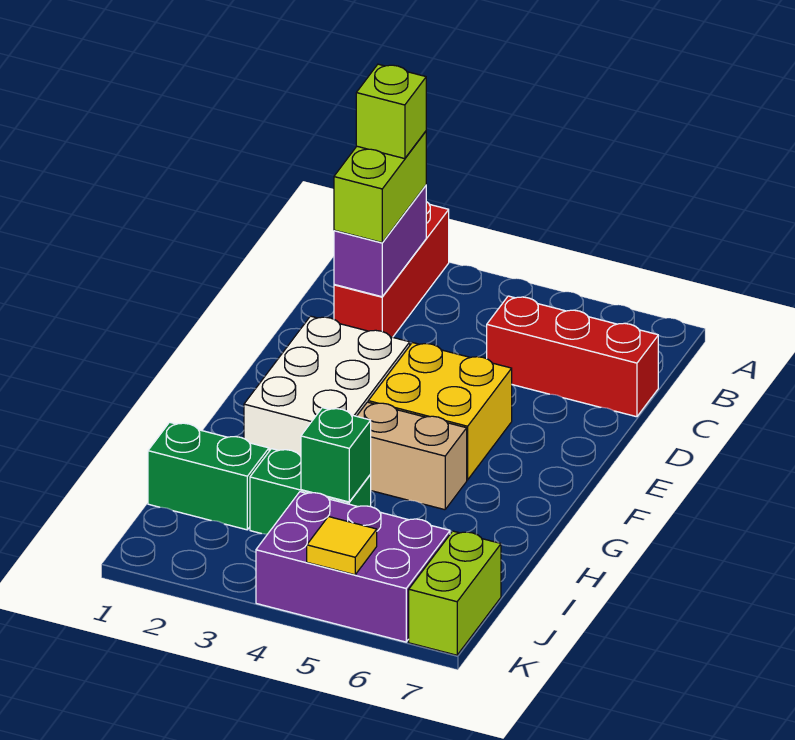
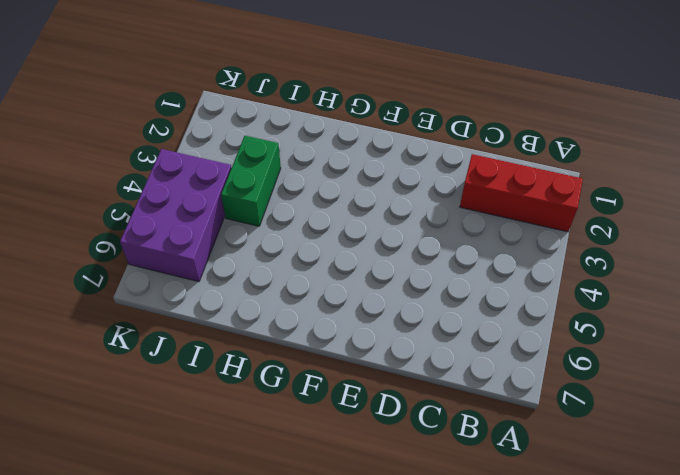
none -> red brick C5:C7 level 1
none -> white brick E2:G3 level 1
none -> yellow brick E4:F5 level 1

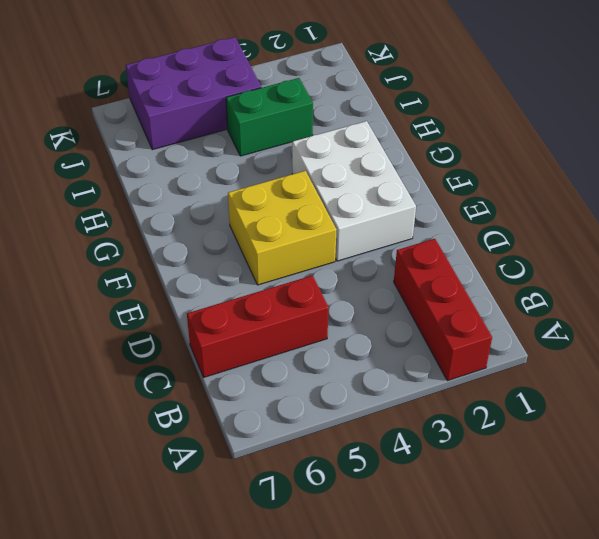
none -> tan brick G4:G5 level 1
none -> green brick I1:I2 level 1
none -> lime brick J7:K7 level 1

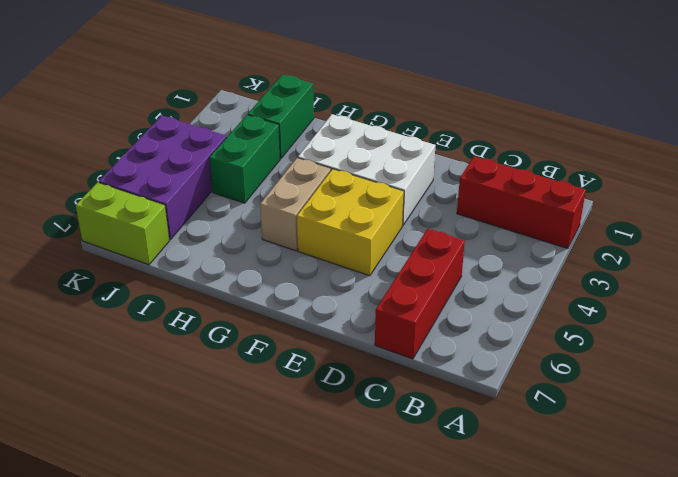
none -> purple brick B2:C2 level 2
none -> green brick I4 level 2
none -> yellow tile K5 level 2

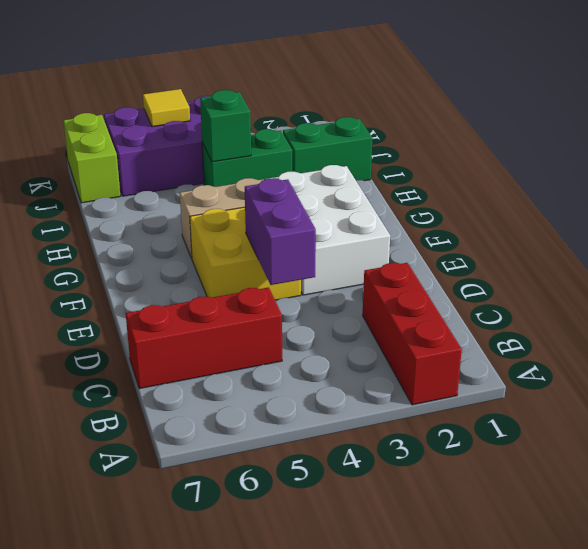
purple brick D4:E4 level 2 -> purple brick B2:C2 level 2
none -> lime brick B2:C2 level 3
none -> lime brick B2 level 4

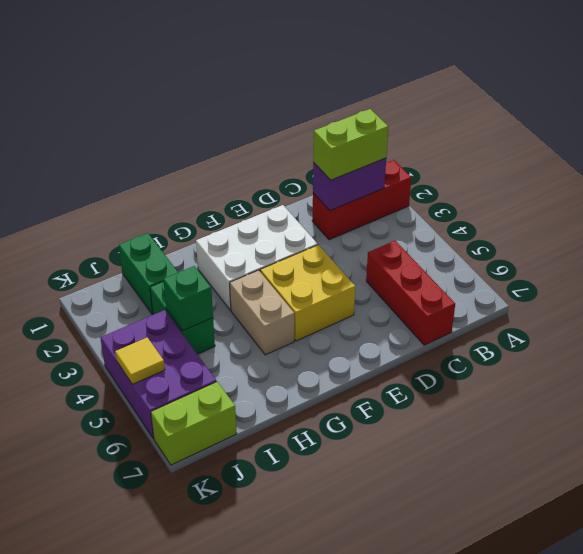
none -> lime brick B2 level 4

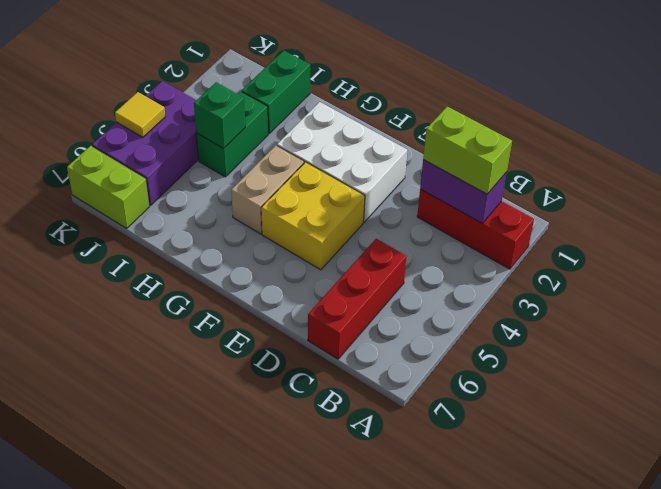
none -> lime brick B2 level 4

